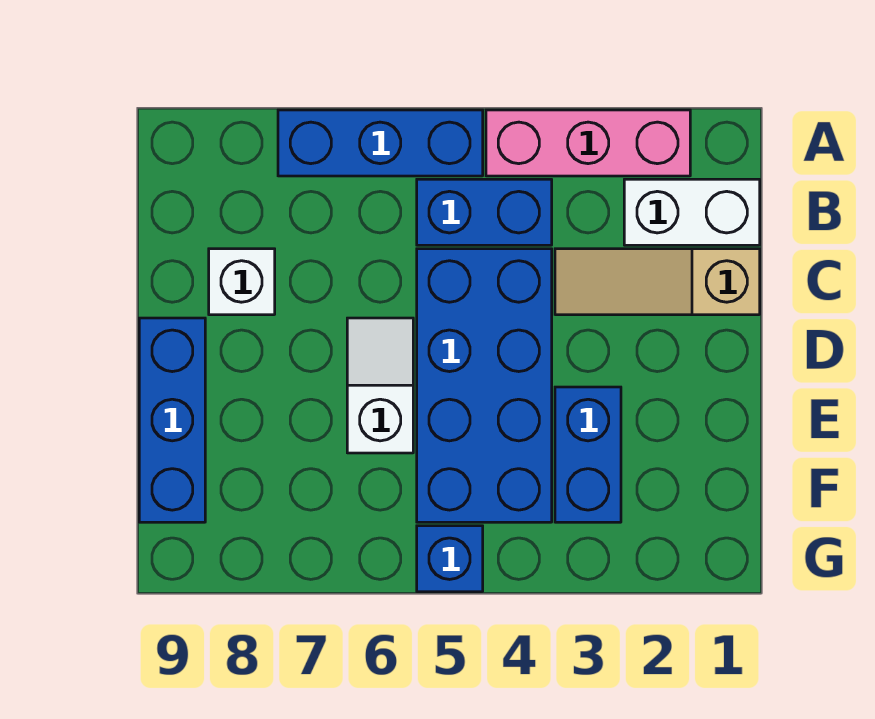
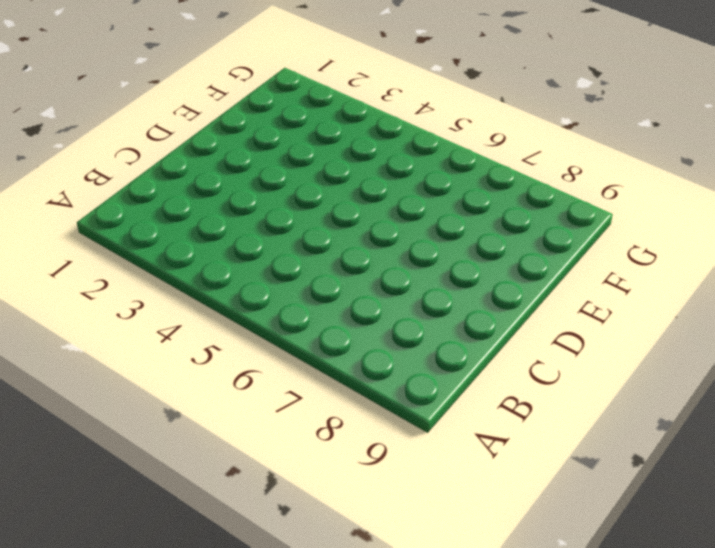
none -> pink brick A2:A4 level 1
none -> blue brick A5:A7 level 1

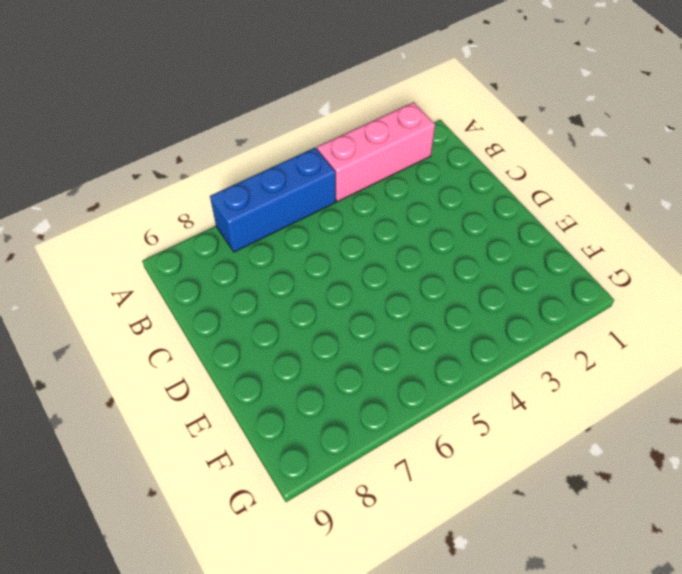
none -> white brick B1:B2 level 1
none -> blue brick B4:B5 level 1

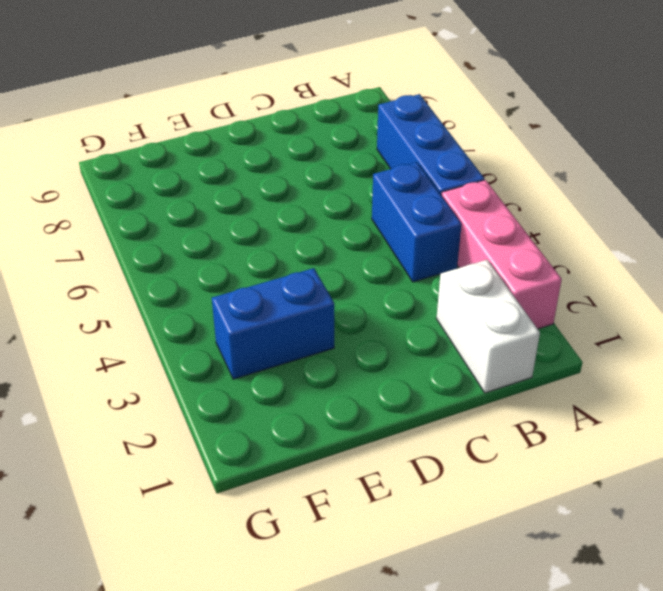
none -> tan slope C1:C3 level 1 top 1
none -> blue brick C4:F5 level 1

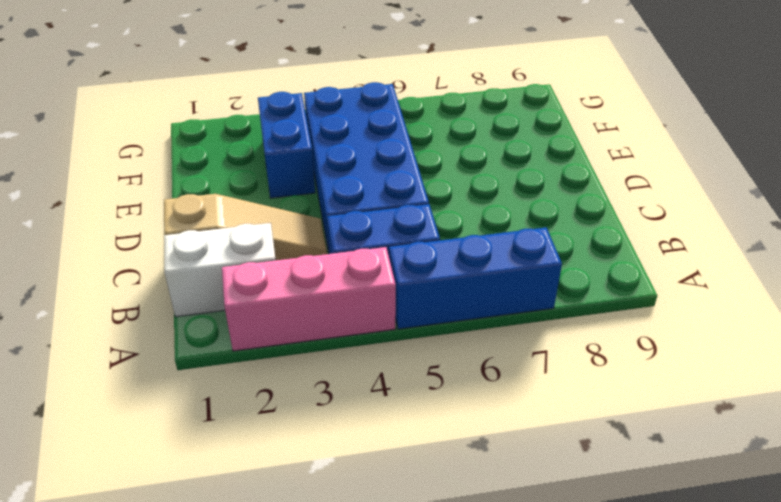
none -> white brick C8 level 1
none -> white slope D6:E6 level 1 top E

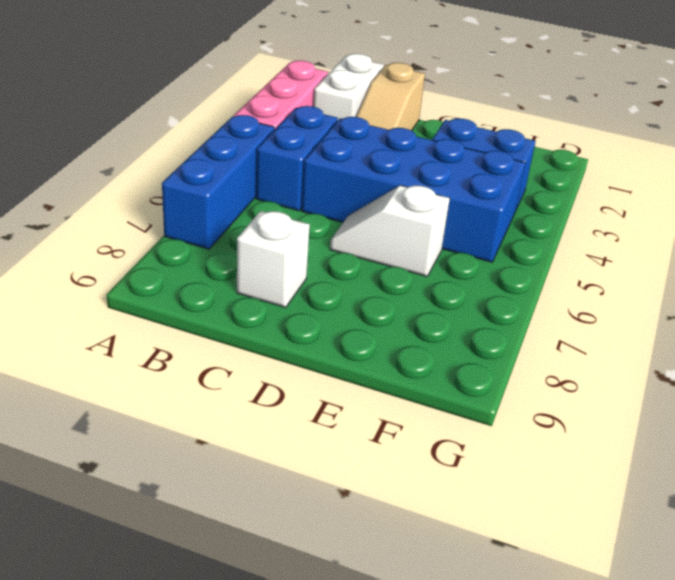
none -> blue brick D9:F9 level 1
none -> blue brick G5 level 1

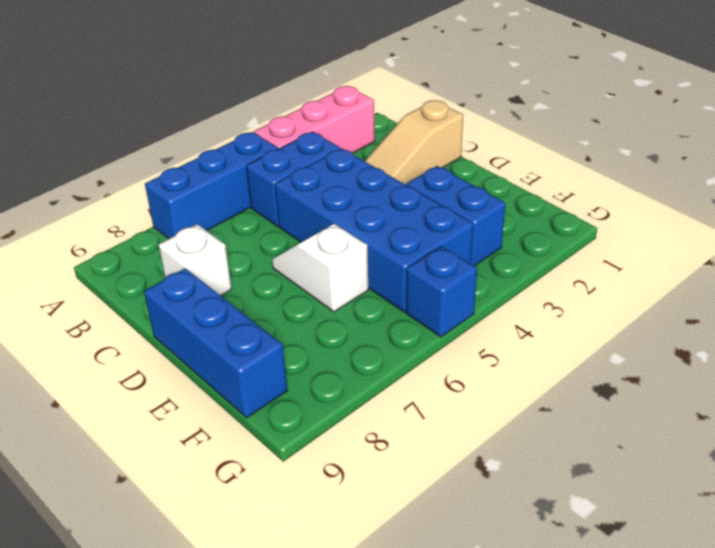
none -> white brick B1:B2 level 1

